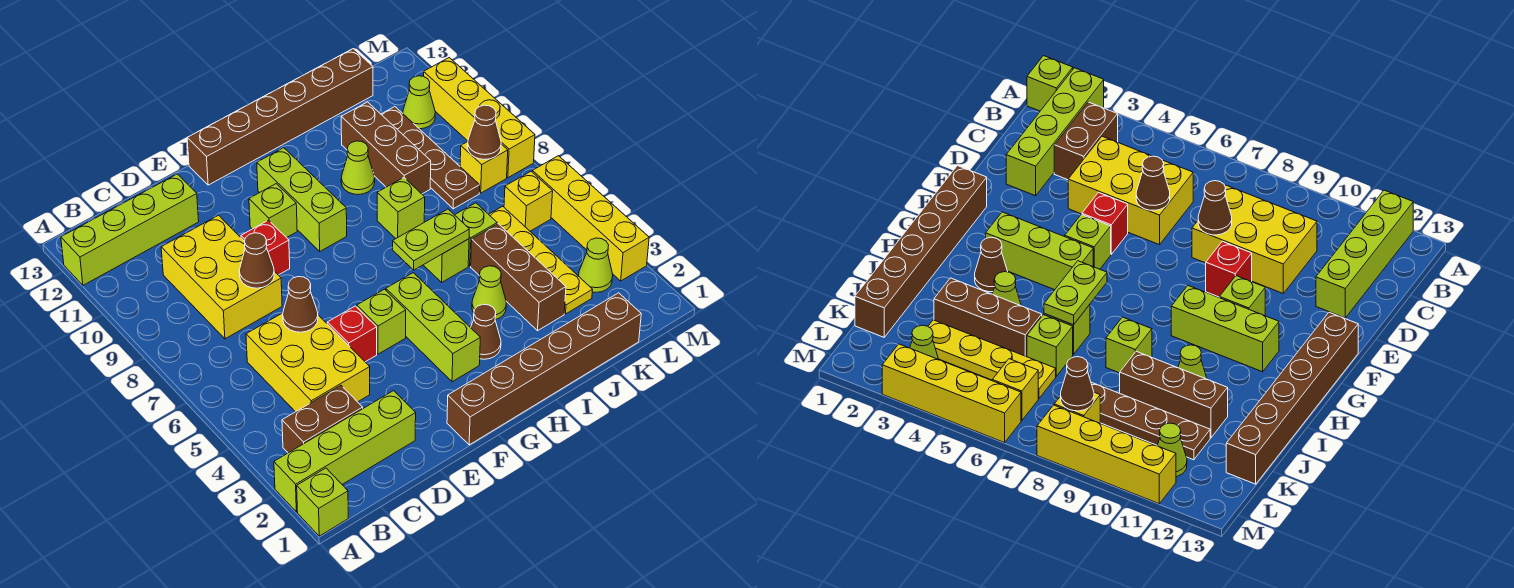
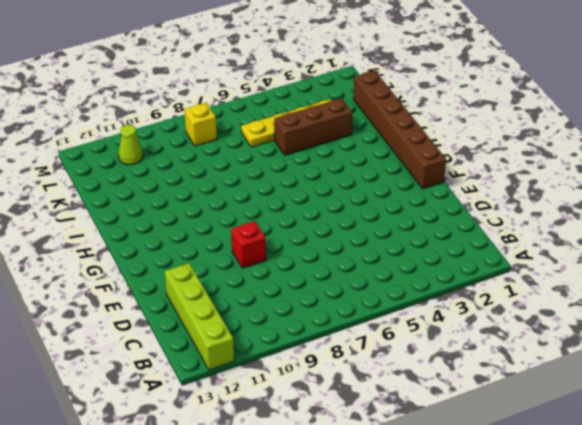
none -> lime brick A1 level 1
none -> lime brick A2:D2 level 1
none -> brown brick B3:C3 level 1
none -> yellow brick C4:D6 level 1

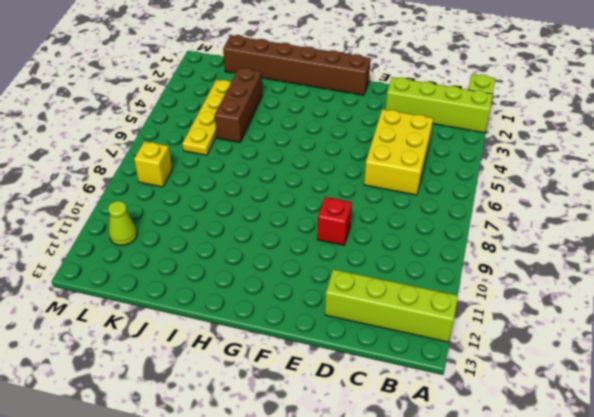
none -> brown brick B3:C3 level 1
none -> yellow brick C8:D10 level 1
none -> red brick E5 level 1
none -> lime brick F5 level 1

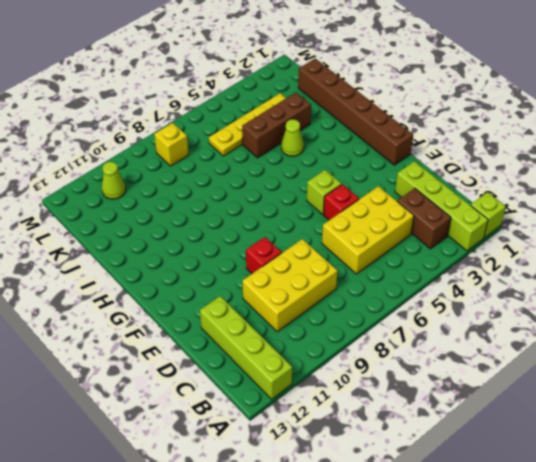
none -> lime brick F10 level 1
none -> brown brick F13:K13 level 1
none -> lime brick G3:G5 level 1
none -> lime brick G9:G11 level 1

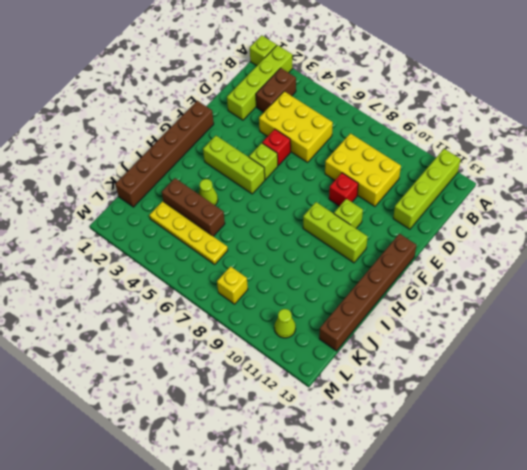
none -> brown cone H3 level 1
none -> lime brick I6 level 1
none -> lime brick I8 level 1
none -> lime cone I10 level 1

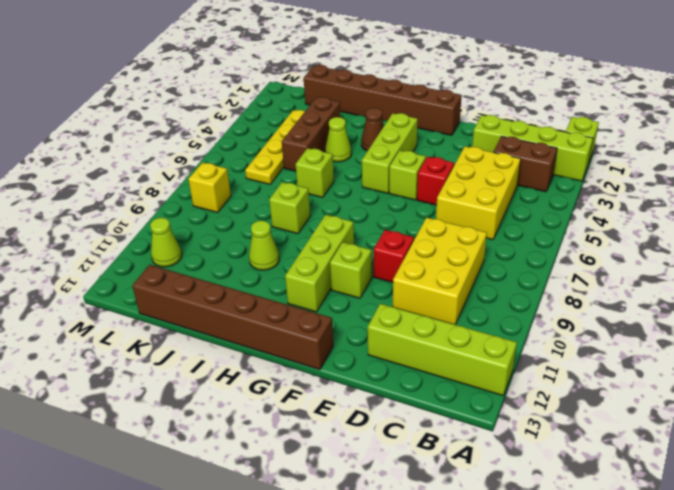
none -> lime brick J6 level 1
none -> brown brick J9:J11 level 1
none -> brown plate K8:K11 level 1
none -> lime cone L3 level 1

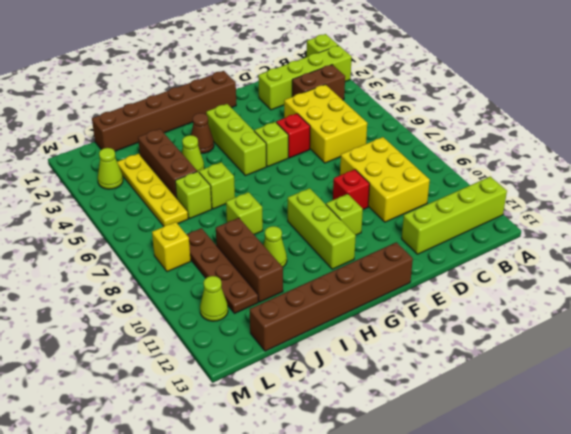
none -> yellow brick L6 level 1
none -> yellow brick M3:M6 level 1
none -> yellow brick M8:M11 level 1
none -> brown cone D6 level 2

